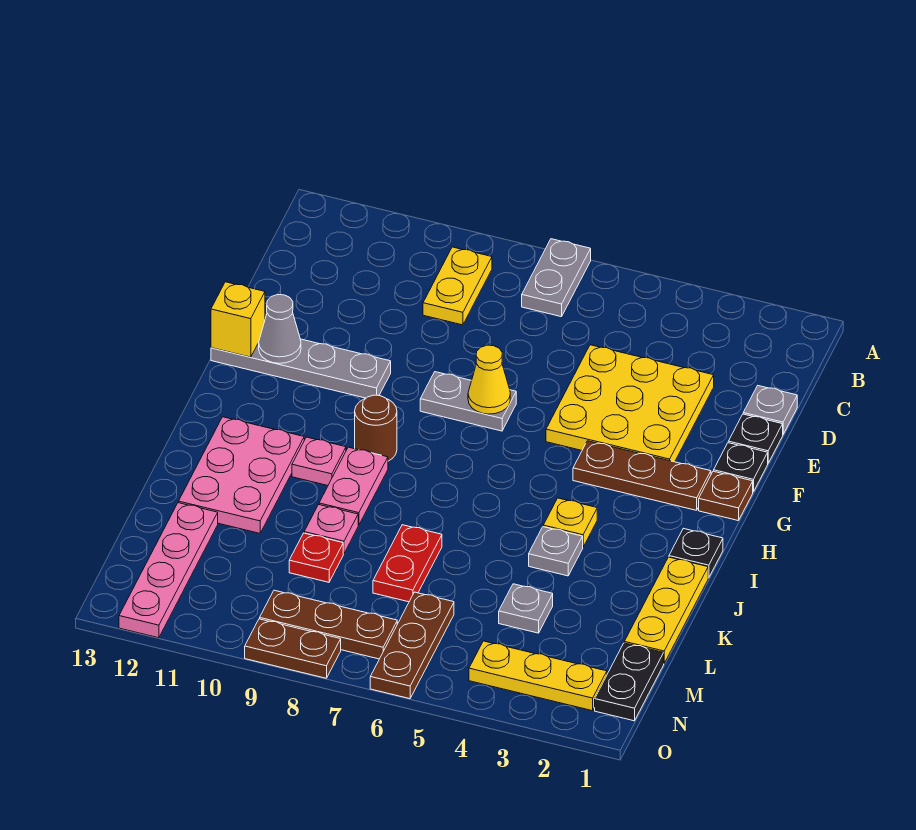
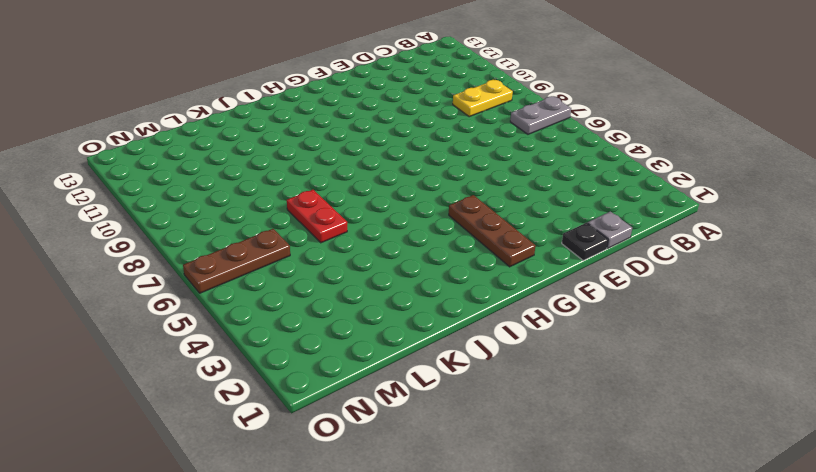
red plate K6:K7 level 1 -> red plate K7:L7 level 1
none -> yellow plate D3:F5 level 1
none -> black plate F1 level 1
none -> grey plate F7:F8 level 1
none -> grey plate F10:F13 level 1

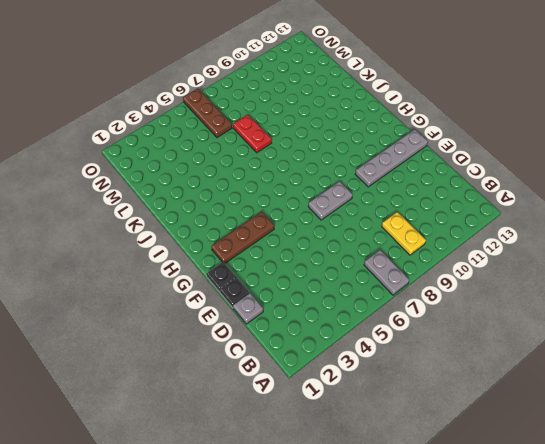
none -> yellow plate D3:F5 level 1
none -> brown plate G1 level 1
none -> brown round brick H9 level 1
none -> black plate I1 level 1

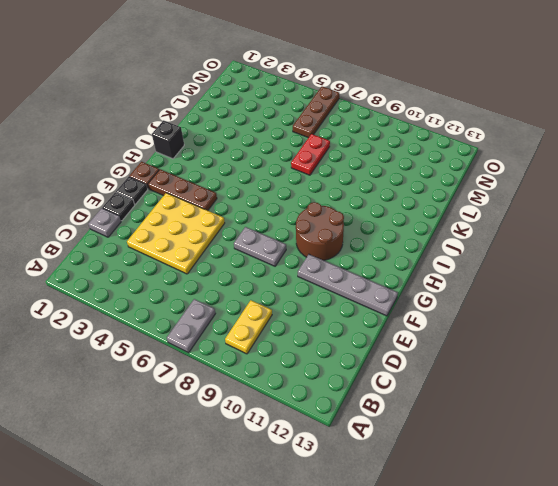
brown round brick G9:H10 level 1 -> brown round brick H9 level 1
black brick I1 level 1 -> black plate I1 level 1
none -> yellow plate I4 level 1
none -> pink plate I9:J9 level 1
none -> pink plate I10 level 1
none -> pink plate I11:K12 level 1

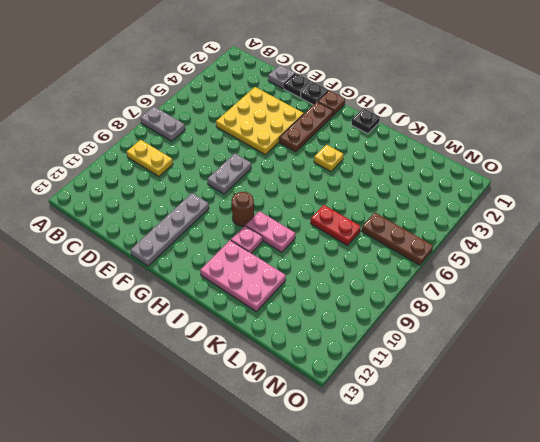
none -> yellow plate J1:L1 level 1
none -> grey plate J4 level 1
none -> pink plate K9 level 1
none -> grey plate L4 level 1

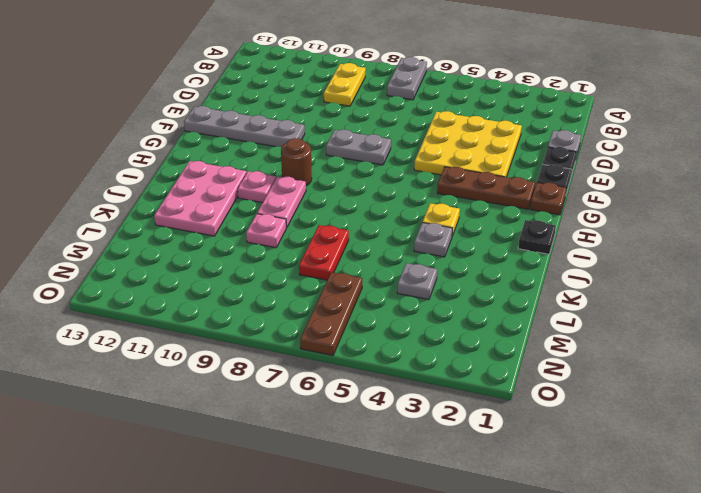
none -> yellow plate J1:L1 level 1
none -> red plate L9 level 1
none -> pink plate L12:O12 level 1
none -> black plate M1:N1 level 1

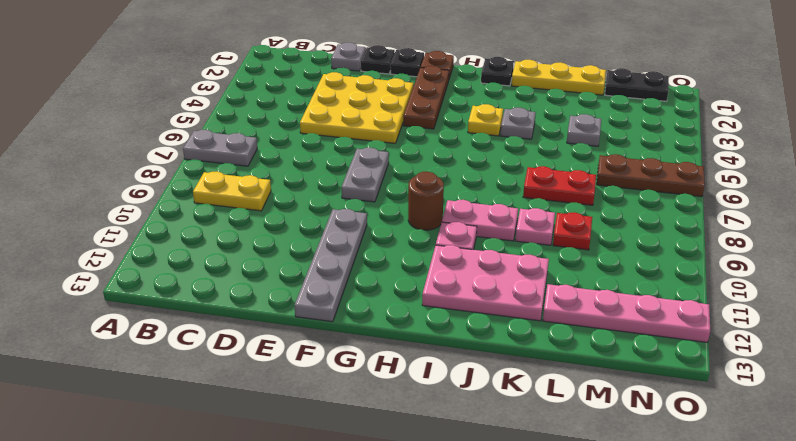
none -> yellow plate N2:N4 level 1
none -> brown plate N7:N9 level 1
none -> brown plate O8:O9 level 1
none -> yellow cone F7 level 2

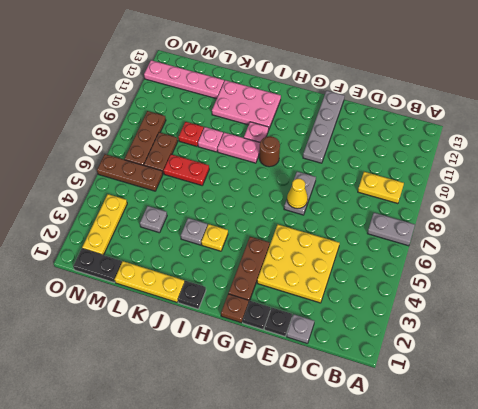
brown plate M7:M8 level 1 -> brown plate O8:O9 level 1
none -> grey cone F12 level 2
none -> yellow brick F13 level 2

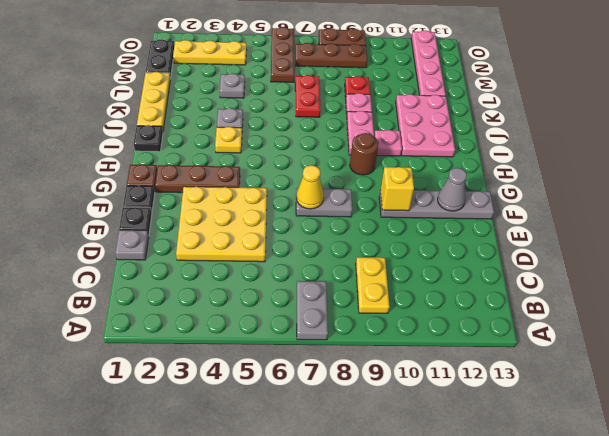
yellow brick F10 level 2 -> yellow brick F13 level 2

